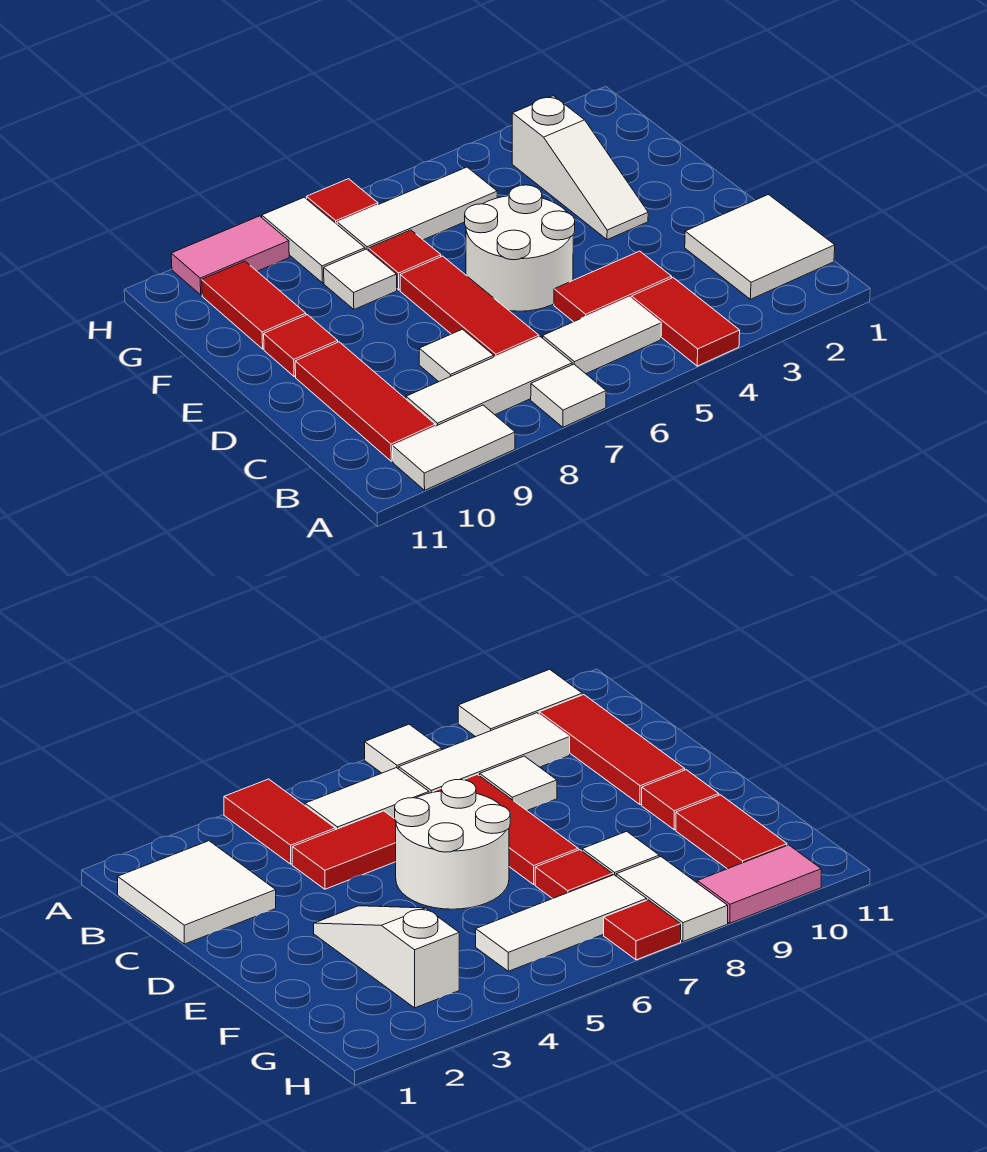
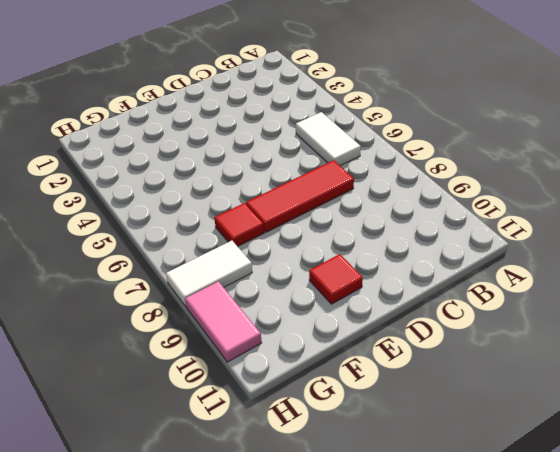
none -> red tile A4:B4 level 1
none -> white tile A7 level 1
none -> white tile A9:A10 level 1

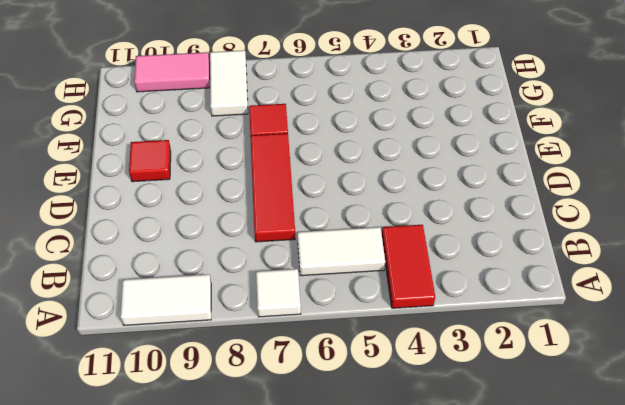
none -> white tile B1:C2 level 1
none -> white tile B7:B9 level 1
none -> red tile B10:D10 level 1

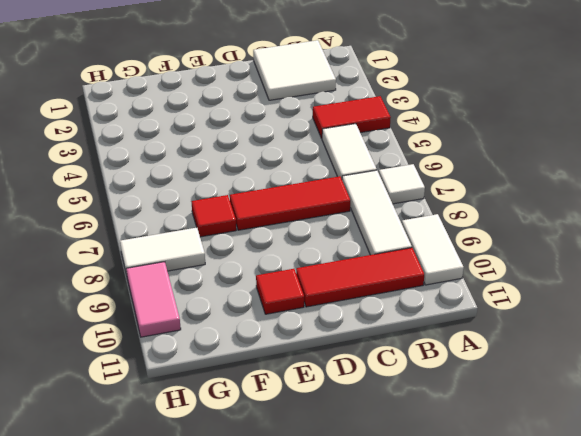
none -> red tile C4:C5 level 1
none -> white tile C8 level 1
none -> white round brick D5:E6 level 1

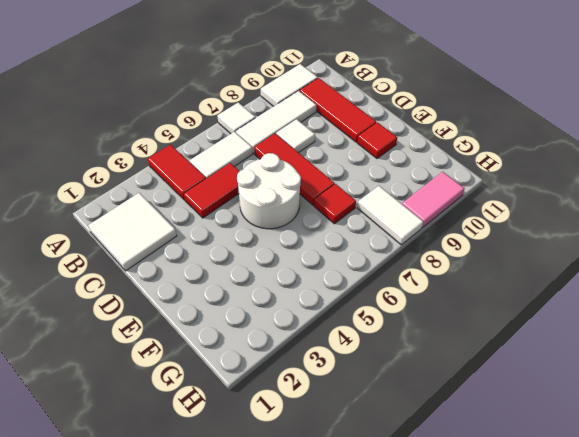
none -> white slope E3:G3 level 1 top G
none -> white tile F8 level 1
none -> red tile F10:G10 level 1

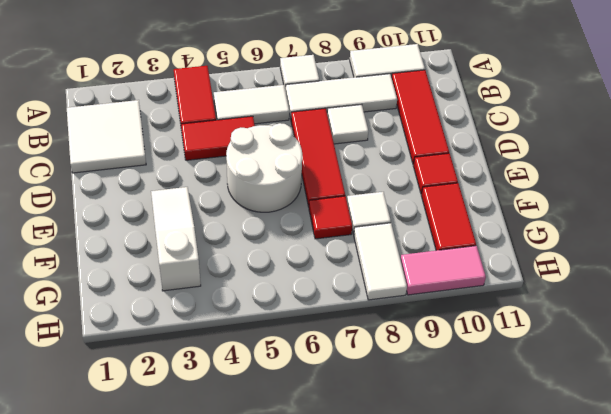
none -> white tile G5:G7 level 1
none -> red tile H7 level 1

